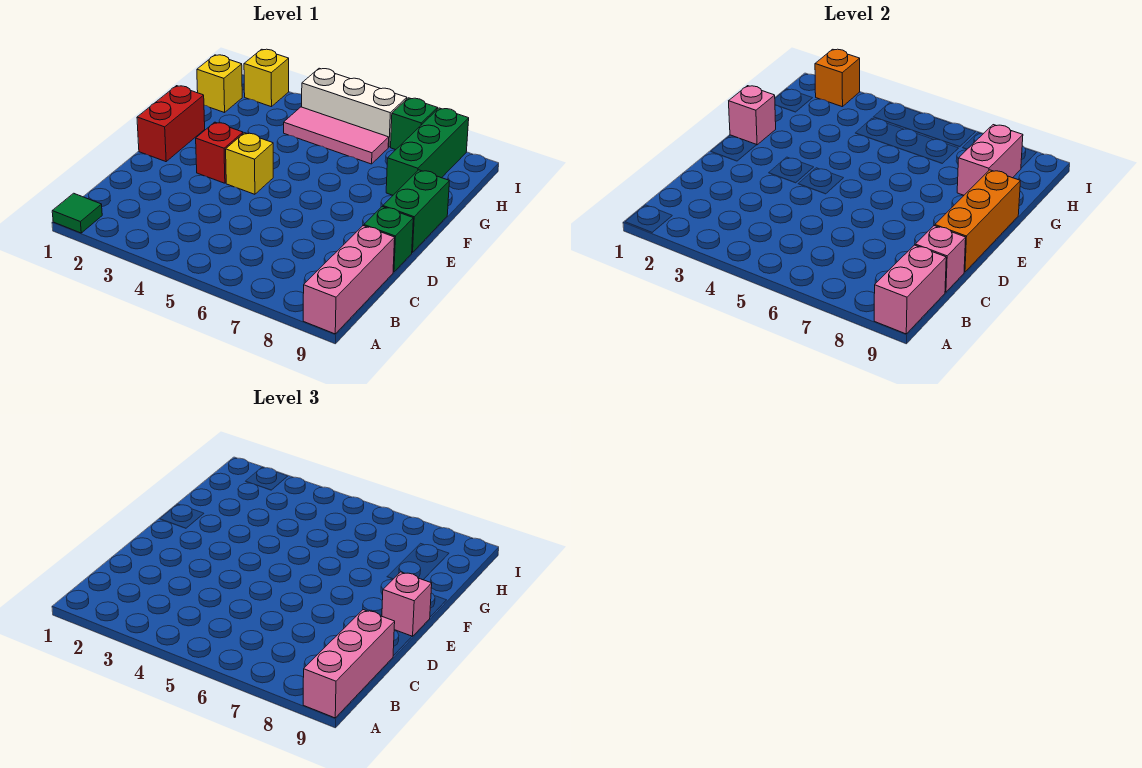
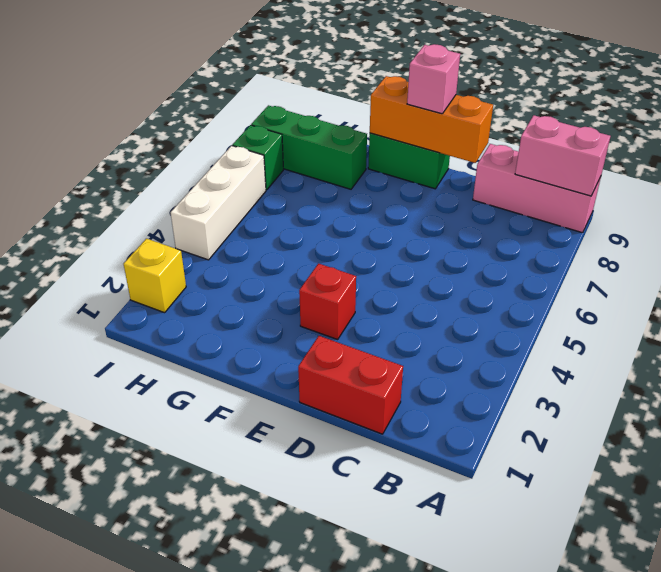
red brick C1:D1 level 1 -> red brick E1:F1 level 1
none -> green tile A1 level 1
none -> green brick D9 level 1
none -> yellow brick E4 level 1

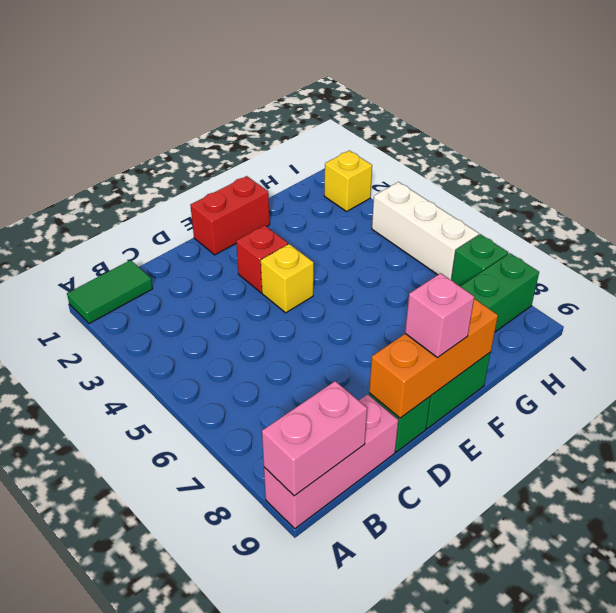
green tile A1:B1 level 1 -> green tile A1 level 1
none -> yellow brick H1 level 1
none -> pink tile H4:H6 level 1
none -> pink brick C9 level 2

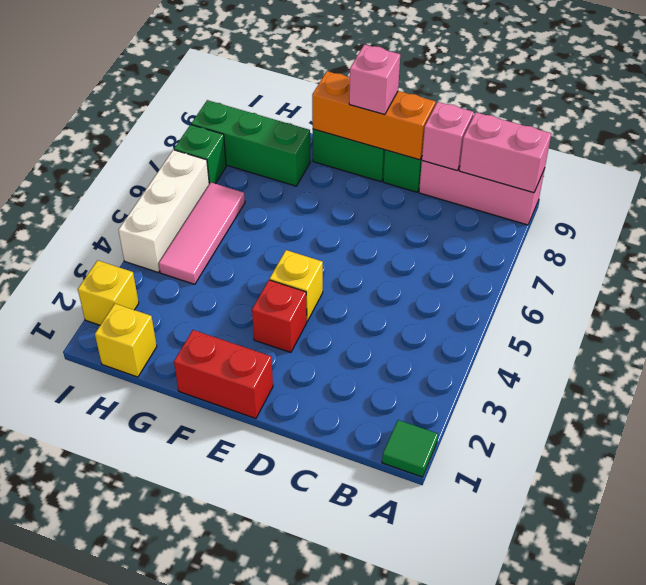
none -> pink brick F1 level 2
none -> pink brick G8:H8 level 2
none -> orange brick I2 level 2

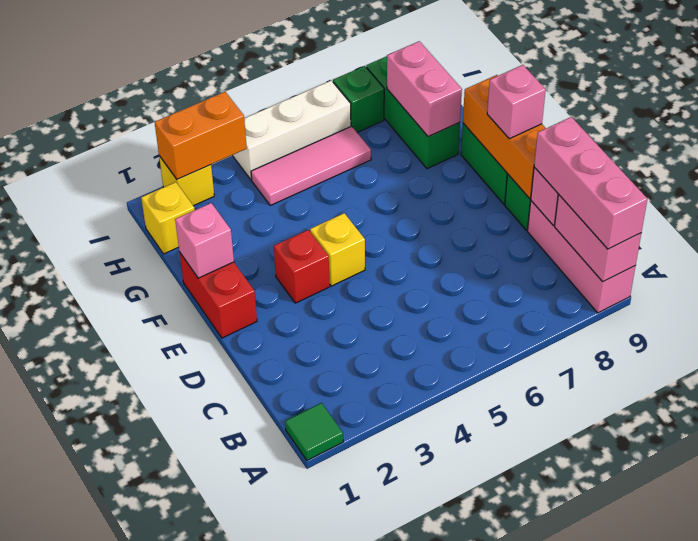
orange brick I2:I3 level 2 -> orange brick I2 level 2

